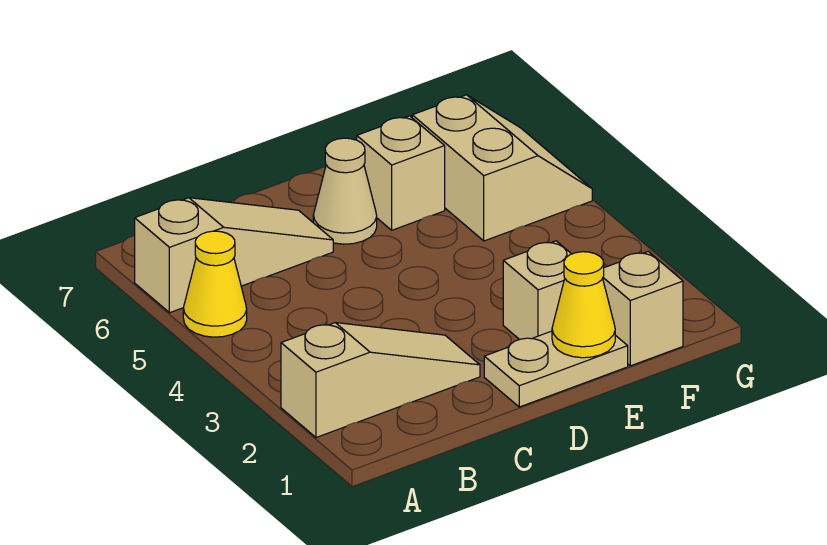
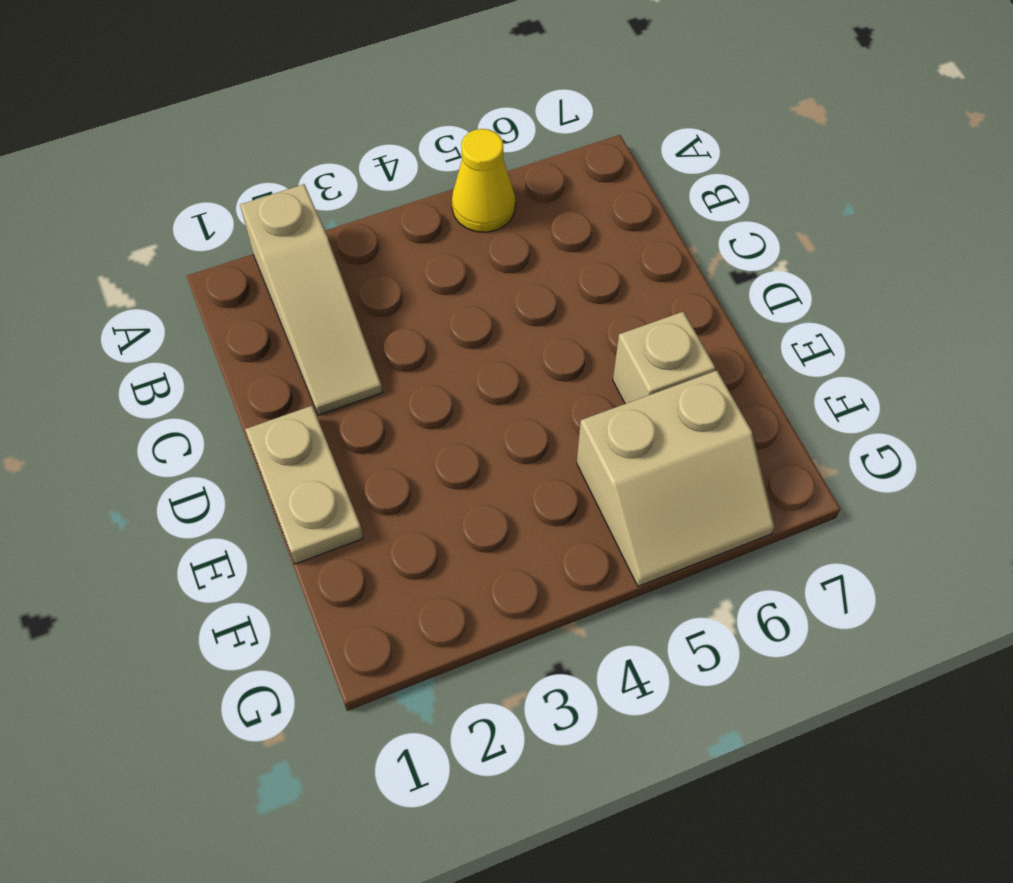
none -> tan slope A6:C6 level 1 top A
none -> tan cone D6 level 1

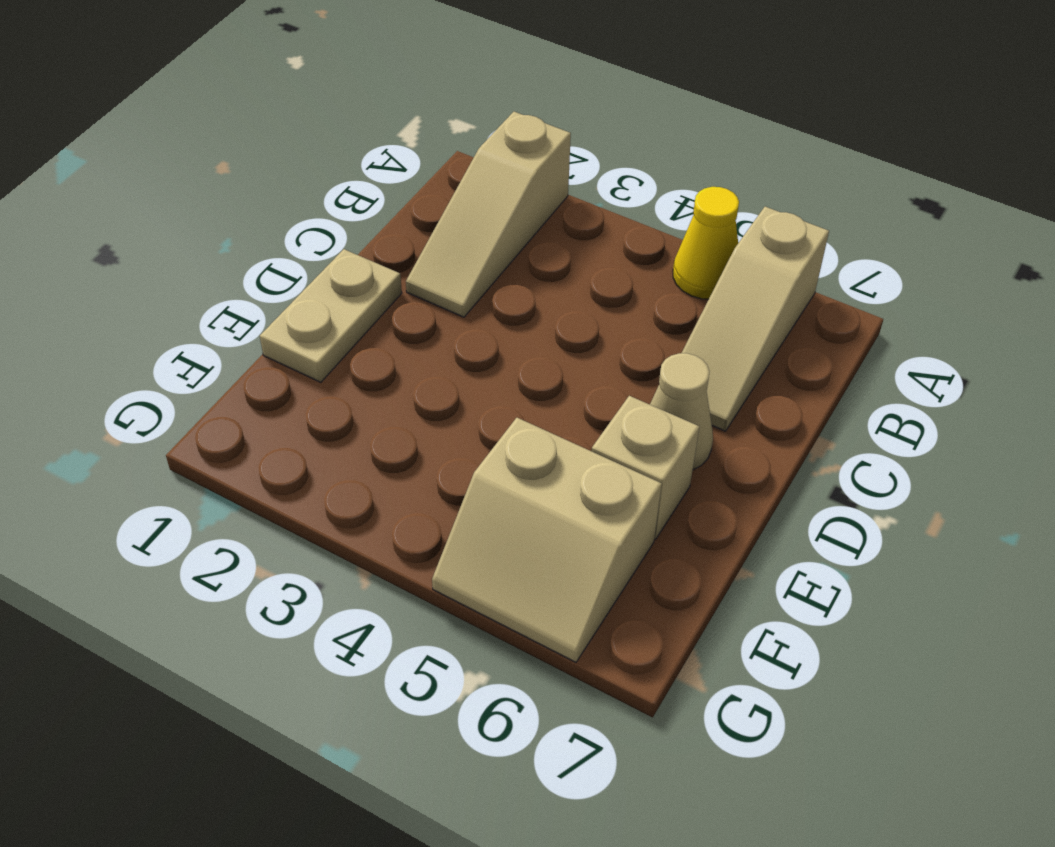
none -> tan brick E2 level 1
none -> tan brick F1 level 1

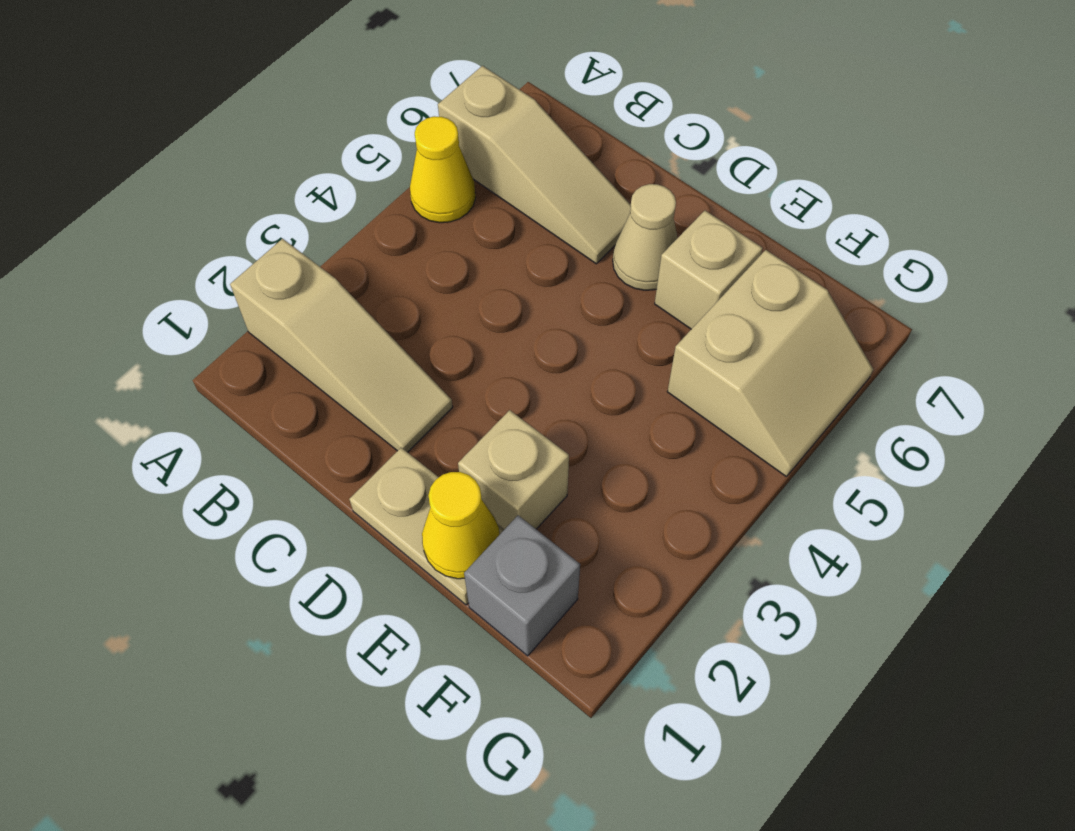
grey brick F1 level 1 -> tan brick F1 level 1

